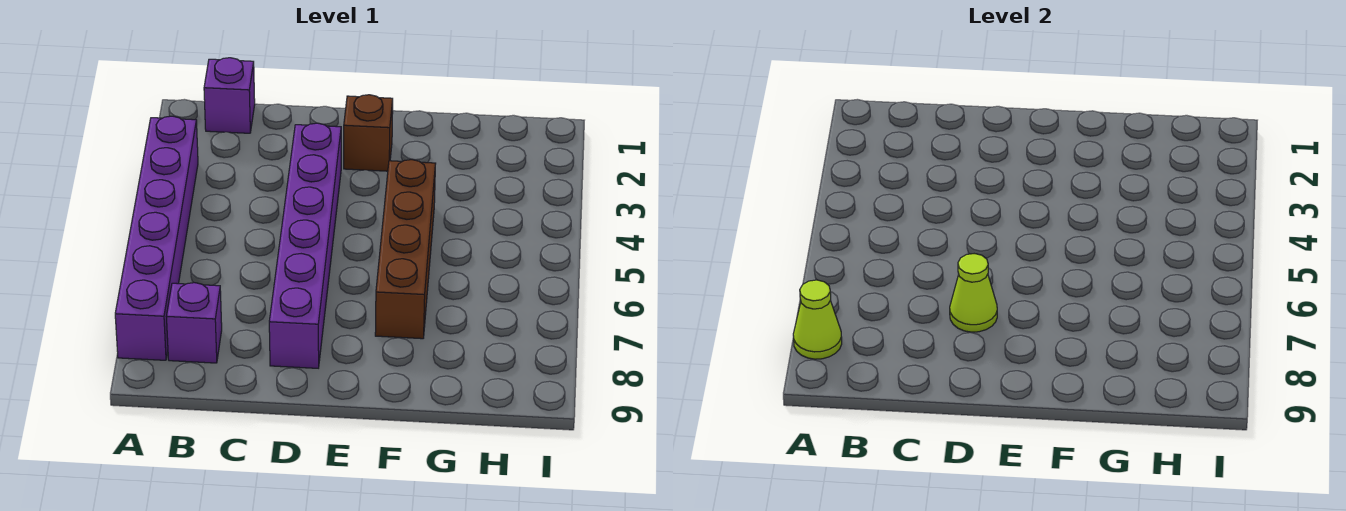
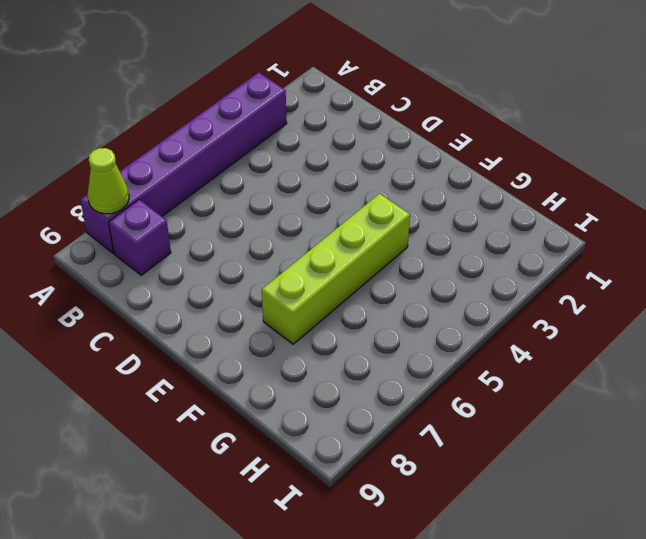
lime brick F4:F7 level 1 -> brown brick F4:F7 level 1
none -> purple brick B1 level 1
none -> purple brick D3:D8 level 1

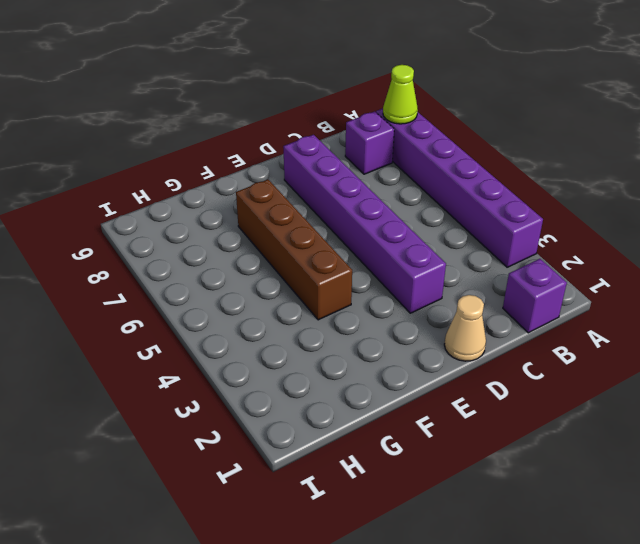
tan cone D1 level 1 -> none
none -> brown brick E2 level 1
none -> lime cone D7 level 2

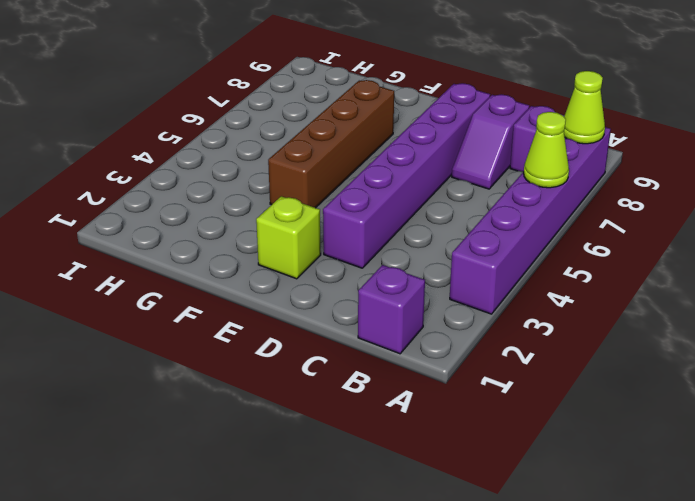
lime cone A6 level 2 -> lime cone D7 level 2
purple slope C7:C8 level 1 top 8 -> none
lime brick E2 level 1 -> brown brick E2 level 1

